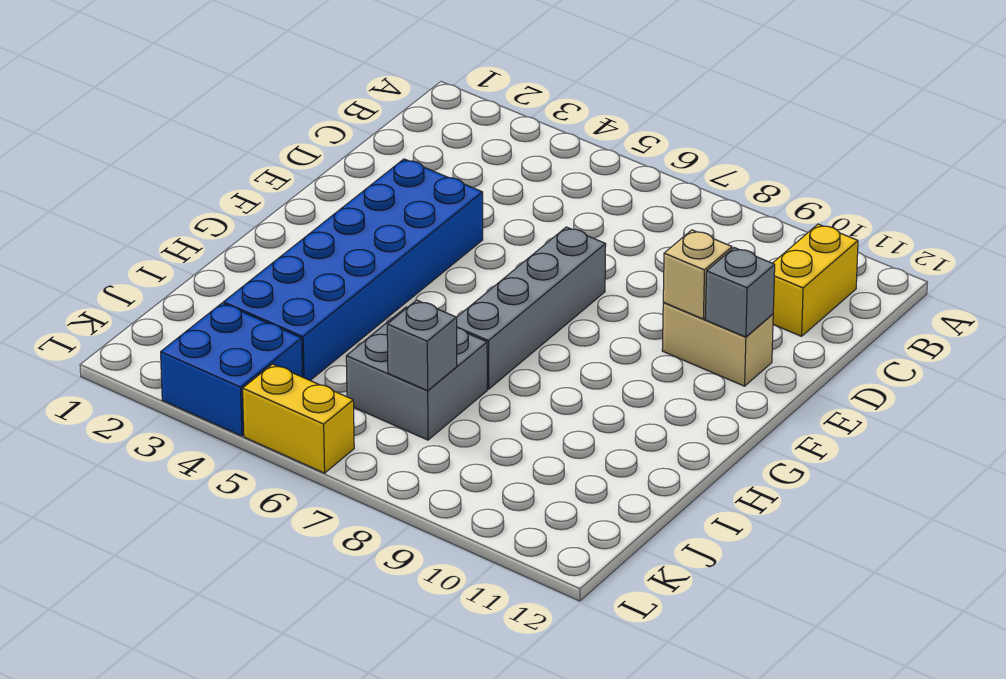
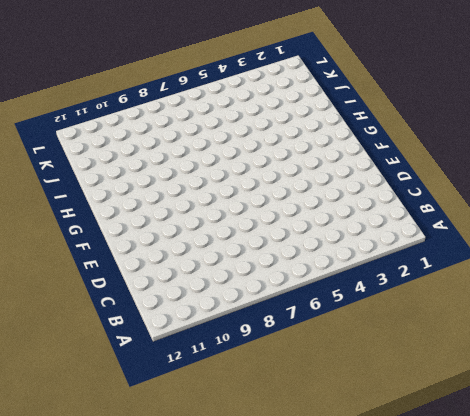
none -> yellow brick B11:C11 level 1
none -> blue brick E3:J4 level 1

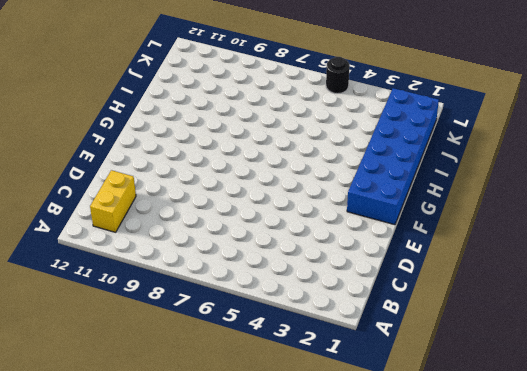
blue brick F1:K2 level 1 -> blue brick E3:J4 level 1
black round brick L5 level 1 -> yellow brick L5:L6 level 1
none -> grey brick E7:H7 level 1
none -> tan brick E10:E11 level 1

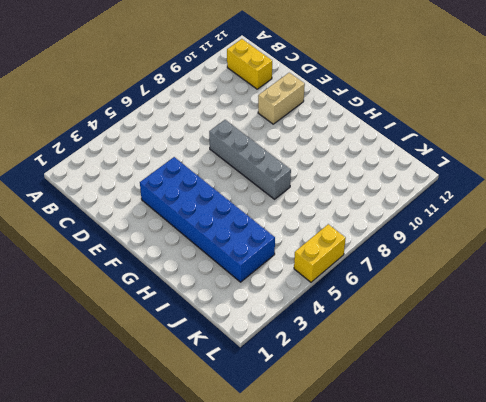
none -> grey brick I6:J7 level 1
none -> blue brick K3:L4 level 1

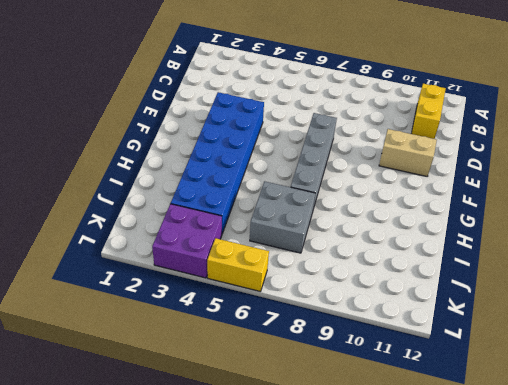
purple brick K3:L4 level 1 -> blue brick K3:L4 level 1
none -> tan brick E10 level 2
none -> grey brick E11 level 2

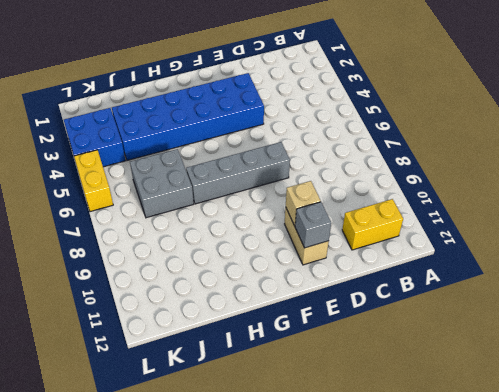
none -> grey brick J7 level 2

